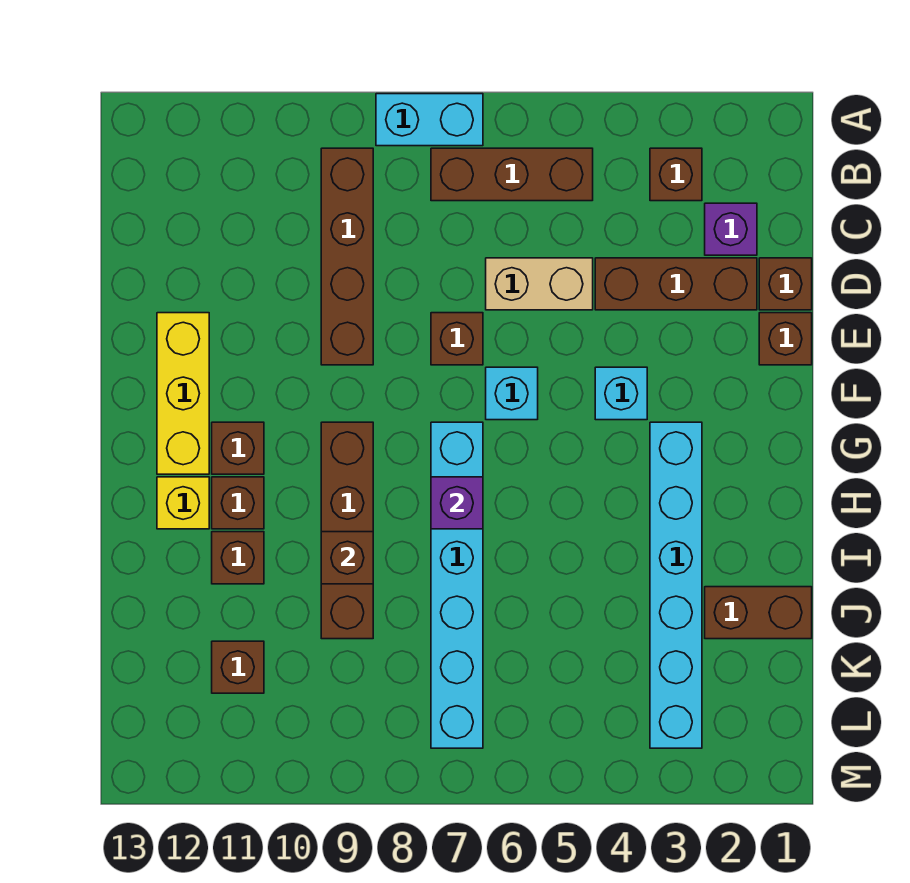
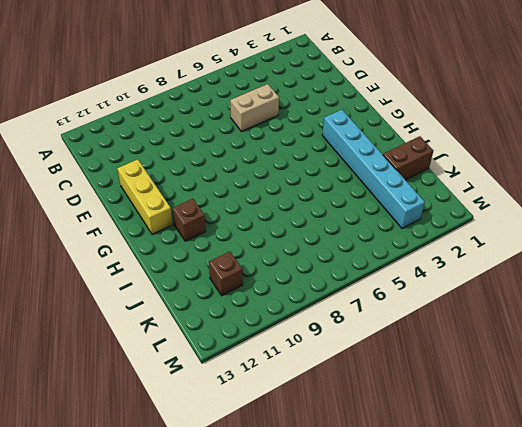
none -> cyan brick A7:A8 level 1
none -> brown brick B3 level 1
none -> brown brick B5:B7 level 1

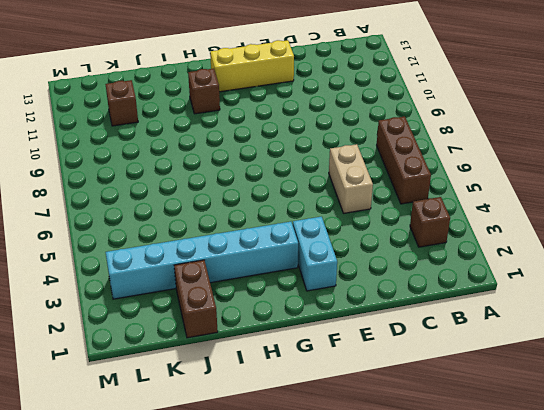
cyan brick F2:F3 level 1 -> cyan brick A7:A8 level 1
none -> brown brick B9:E9 level 1
none -> purple brick C2 level 1
none -> brown brick D1 level 1

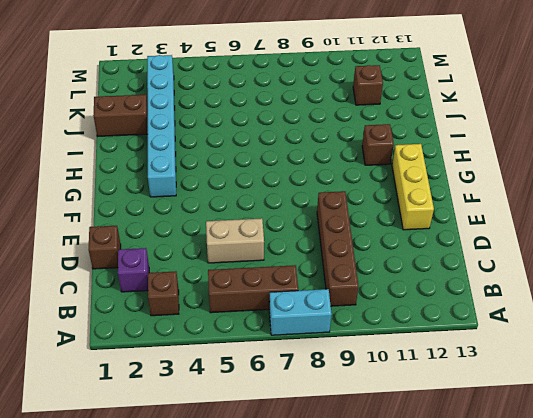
none -> brown brick D2:D4 level 1
none -> brown brick E1 level 1
none -> brown brick E7 level 1

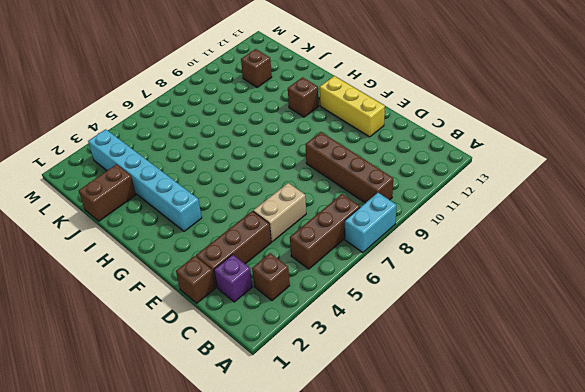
none -> brown brick E1 level 1
none -> brown brick E7 level 1
none -> cyan brick F4 level 1

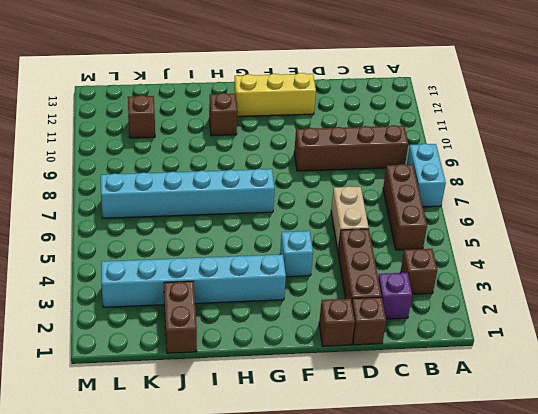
none -> brown brick E7 level 1
none -> cyan brick F6 level 1
none -> brown brick G9:J9 level 1

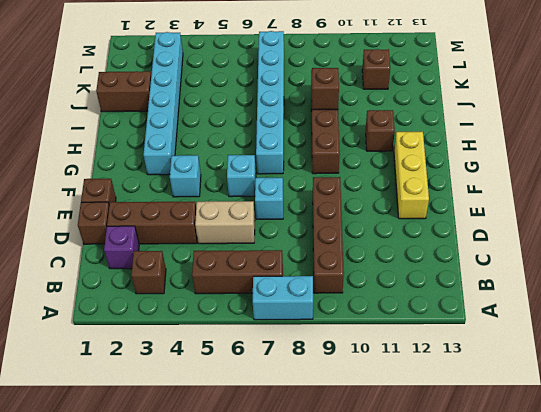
cyan brick E7 level 1 -> brown brick E7 level 1
none -> brown brick G11 level 1
none -> yellow brick H12 level 1
none -> brown brick I11 level 1

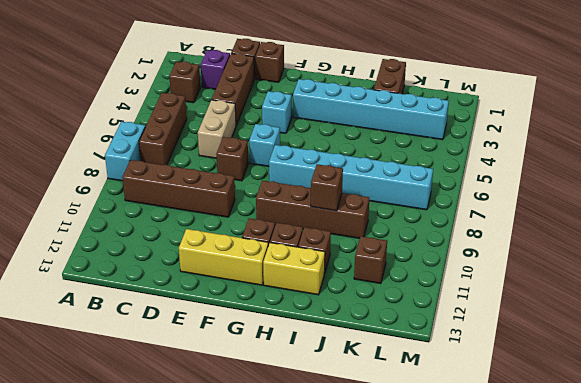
yellow brick H12:I12 level 1 -> yellow brick H12 level 1
none -> purple brick H7 level 2

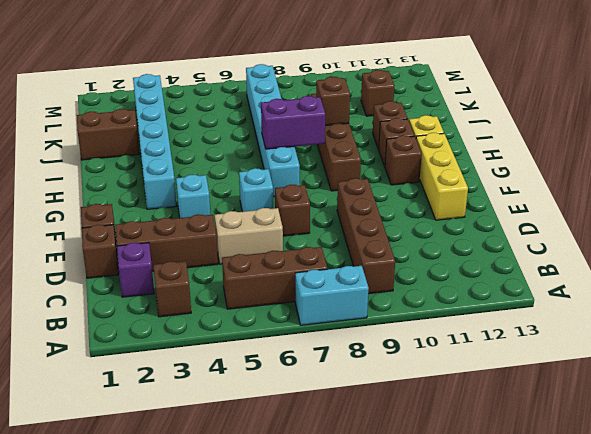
purple brick H7:H8 level 2 -> purple brick H7 level 2

